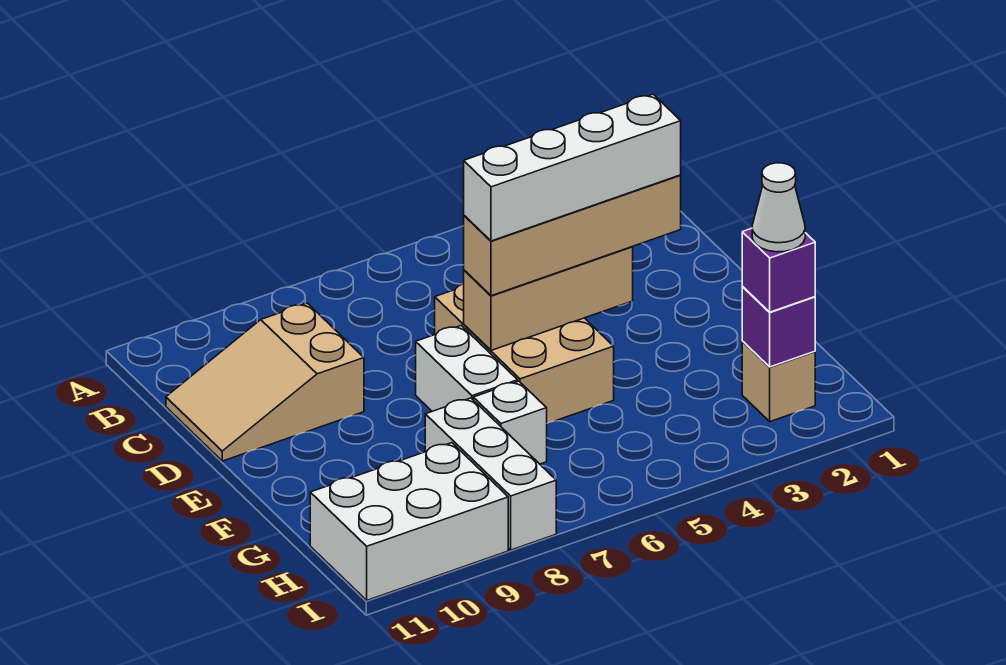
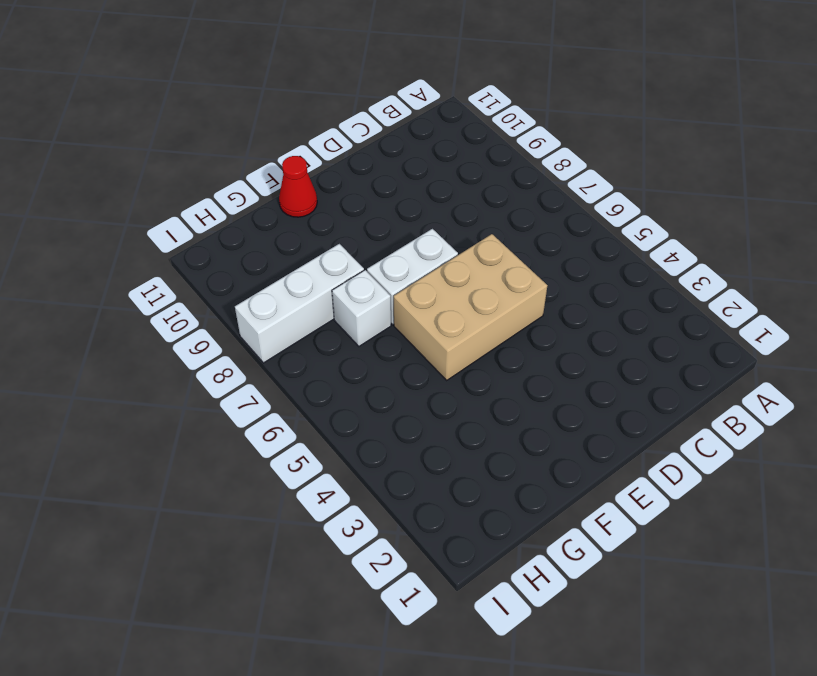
red cone F11 level 1 -> none
none -> tan slope C9:D11 level 1 top 9
none -> tan brick H2 level 1
none -> white brick H9:I11 level 1

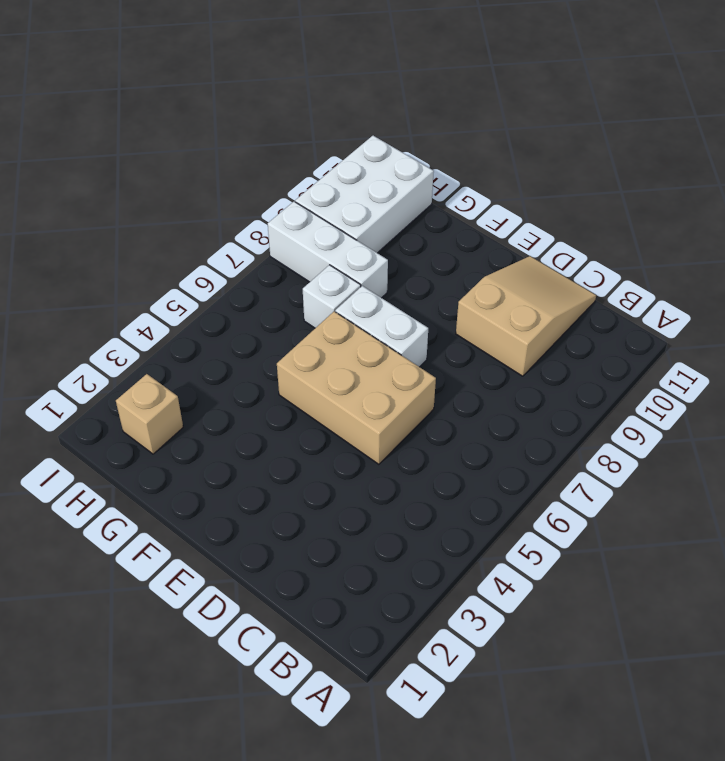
none -> tan brick E4:E6 level 2
none -> purple brick H2 level 2
none -> tan brick E3:E6 level 3

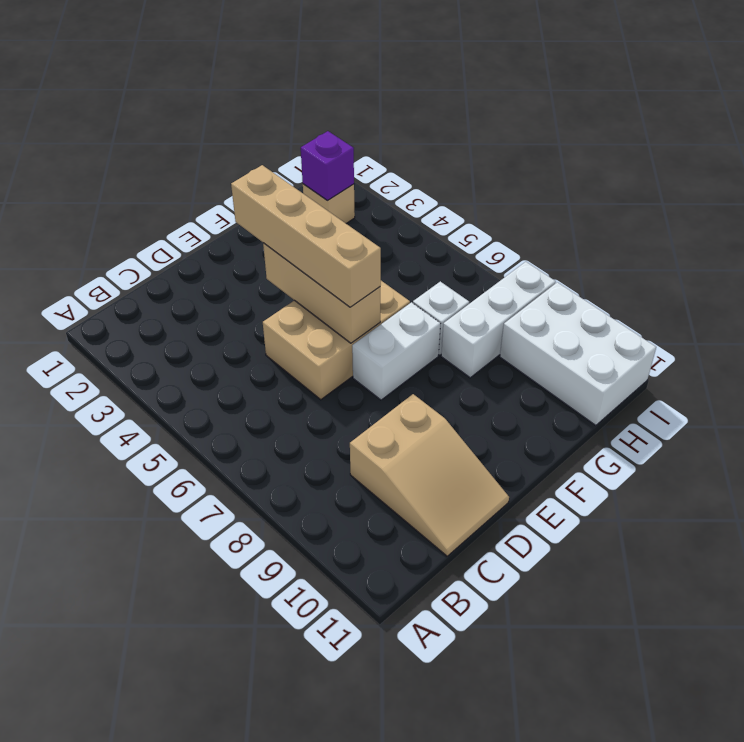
none -> purple brick H2 level 3
none -> white brick E3:E6 level 4
none -> white cone H2 level 4

